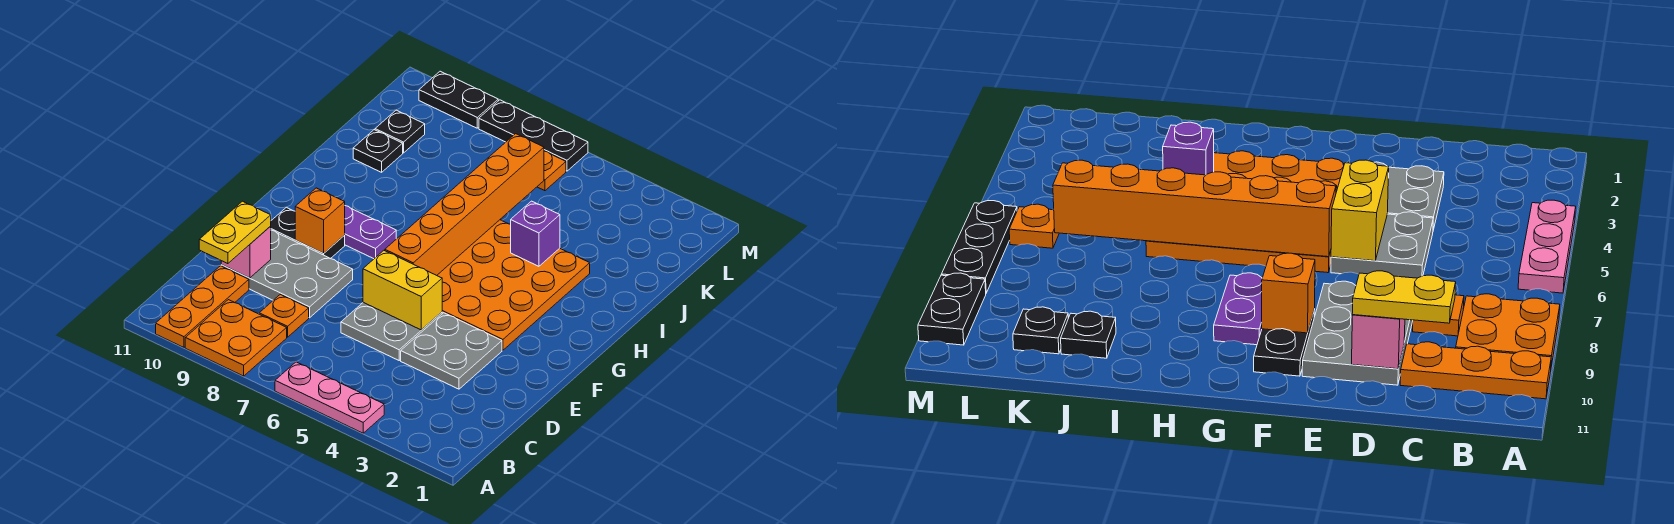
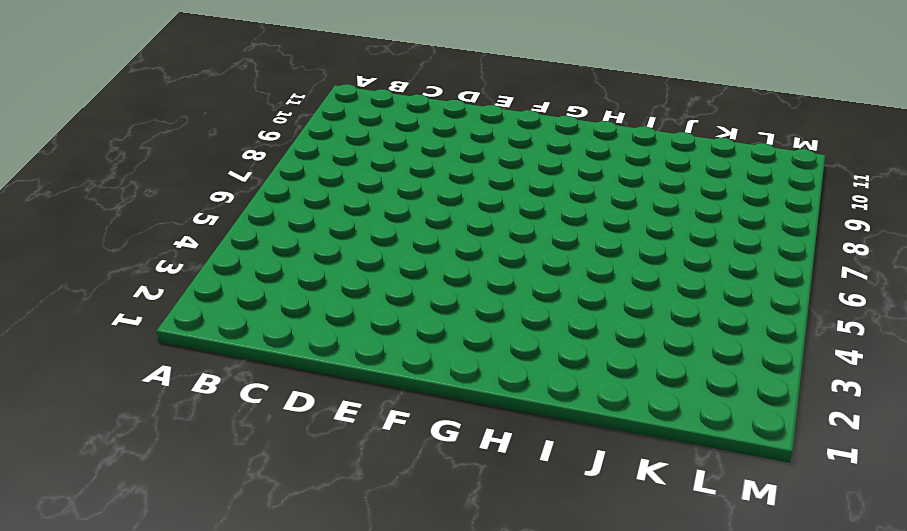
none -> pink plate A4:A6 level 1
none -> orange plate A8:B9 level 1
none -> orange plate A10:C10 level 1

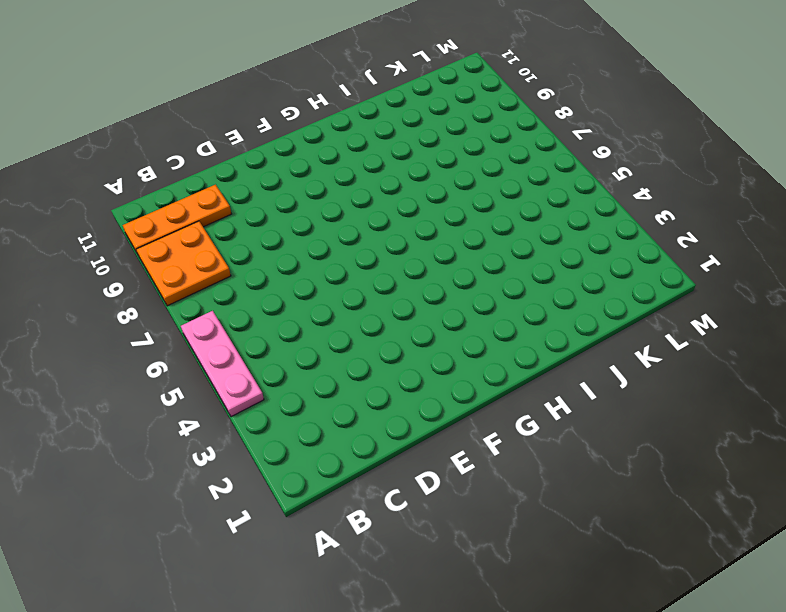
none -> orange plate C8 level 1
none -> grey plate D3:E4 level 1
none -> grey plate D5:E6 level 1

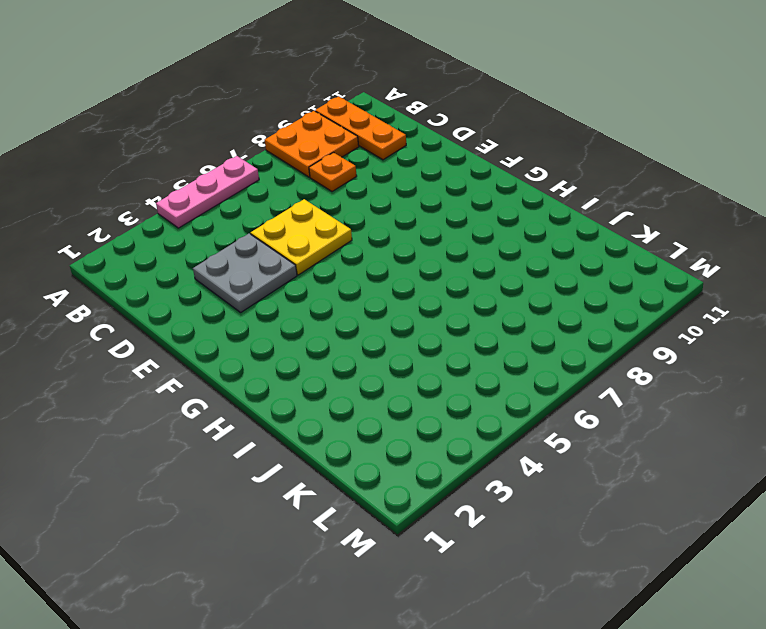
yellow plate D5:E6 level 1 -> grey plate D5:E6 level 1
none -> grey plate D8:E10 level 1
none -> orange plate F3:I6 level 1
none -> black plate F9:F10 level 1

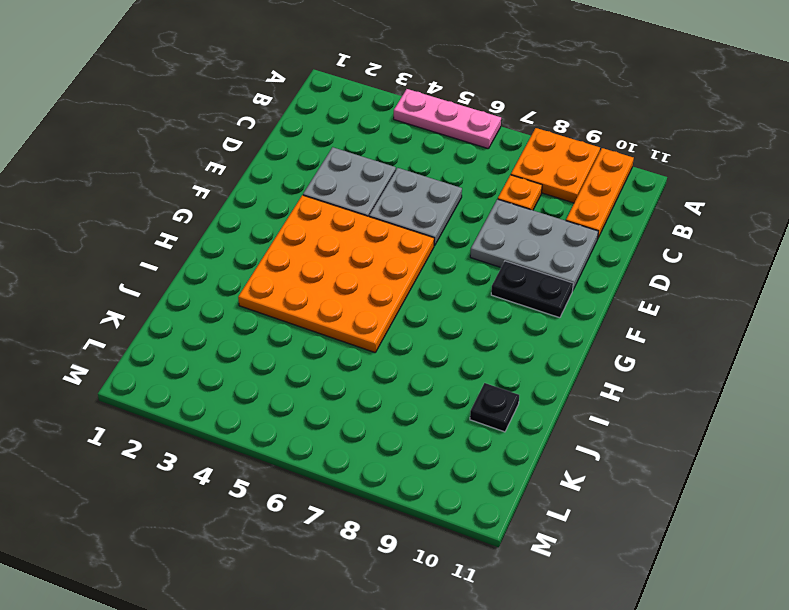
none -> purple plate G8:G9 level 1
none -> black plate K10 level 1
none -> orange plate L6 level 1

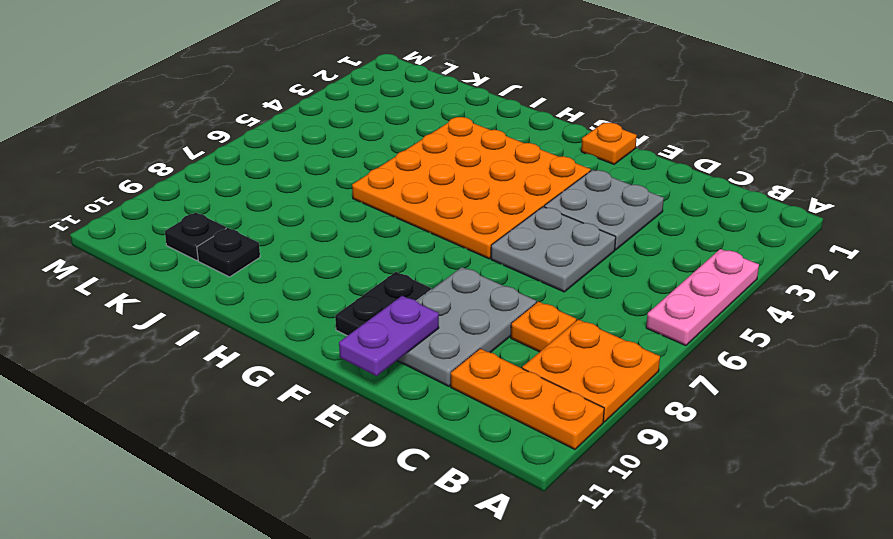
purple plate E10:E11 level 2 -> purple plate G8:G9 level 1
orange plate F1 level 1 -> orange plate L6 level 1
none -> black plate M6:M8 level 1
none -> black plate M9:M10 level 1
none -> pink brick D10 level 2

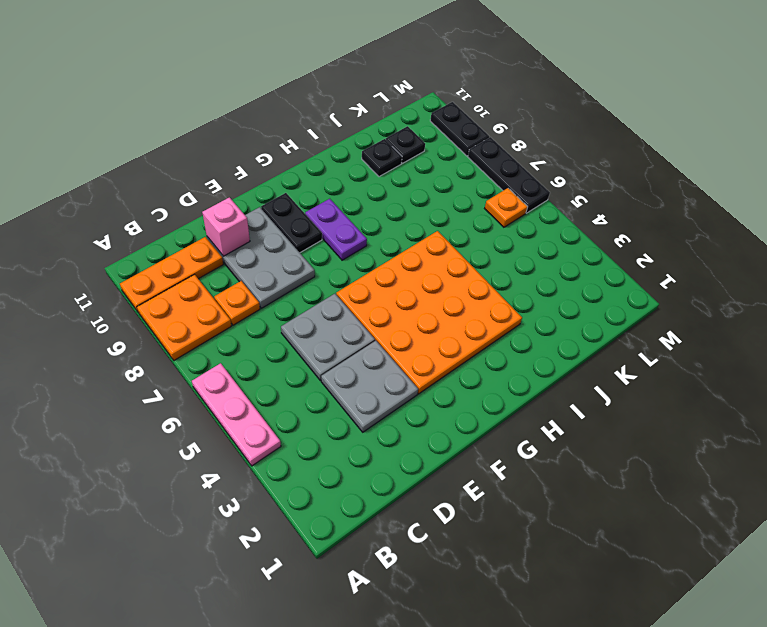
none -> yellow brick E5:E6 level 2
none -> orange brick F6:K6 level 2
none -> orange brick F9 level 2

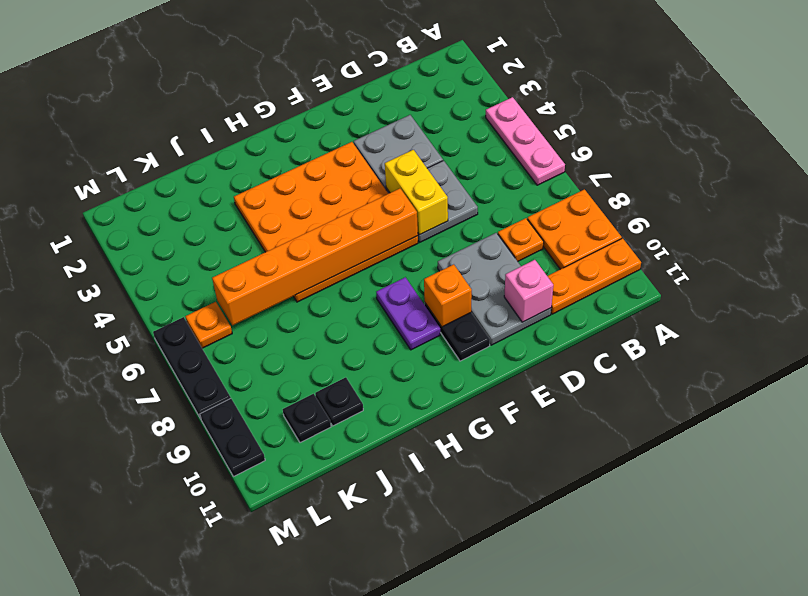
none -> purple brick I4 level 2
none -> yellow plate C10:D10 level 3

